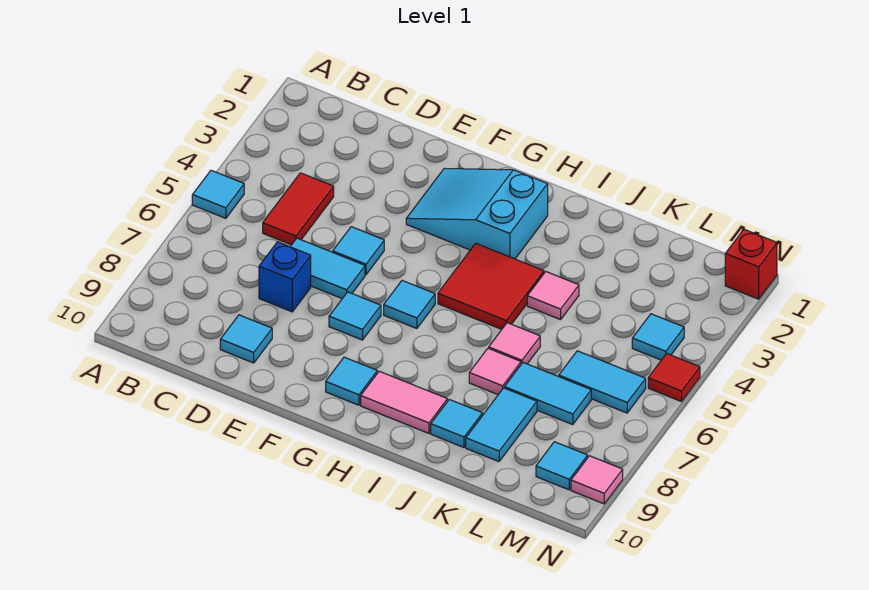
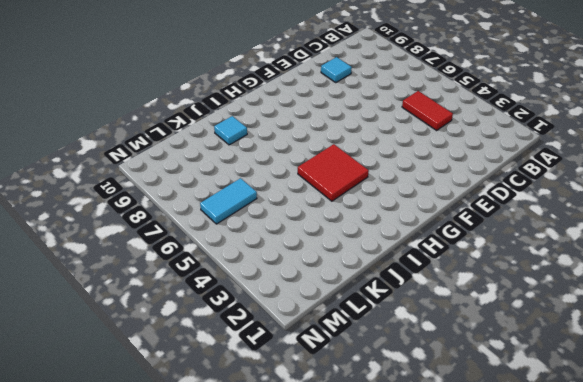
none -> cyan tile A5 level 1
none -> cyan tile D6:E6 level 1
none -> blue brick D7 level 1

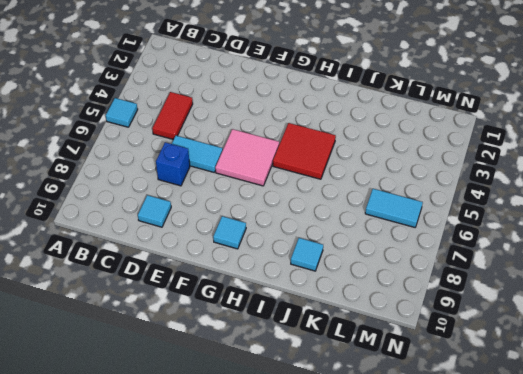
pink tile F5:G6 level 1 -> cyan tile G6 level 1
none -> cyan tile E5 level 1
none -> cyan slope F2:H3 level 1 top H
none -> cyan tile F7 level 1

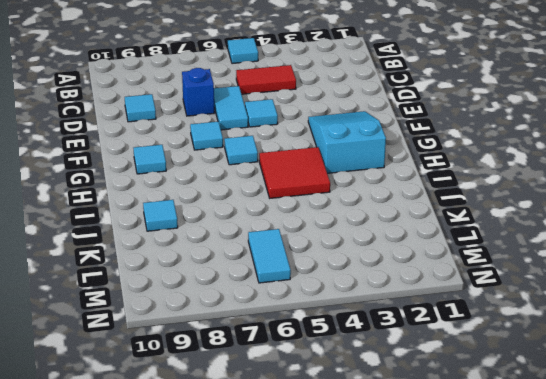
none -> pink tile H9:I9 level 1
none -> pink tile J4 level 1
none -> pink tile J6 level 1

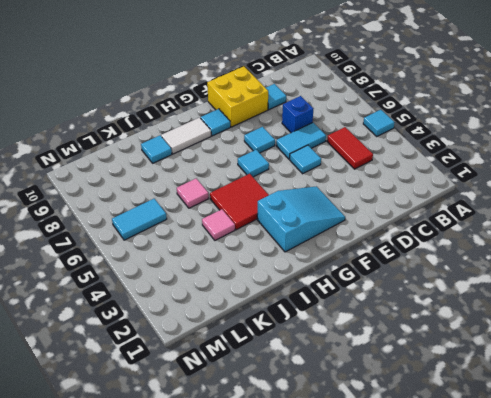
yellow brick E9:F10 level 1 -> none
white tile H9:I9 level 1 -> pink tile H9:I9 level 1
none -> pink tile J7 level 1
none -> cyan tile K7:L7 level 1
none -> cyan tile K8:K9 level 1

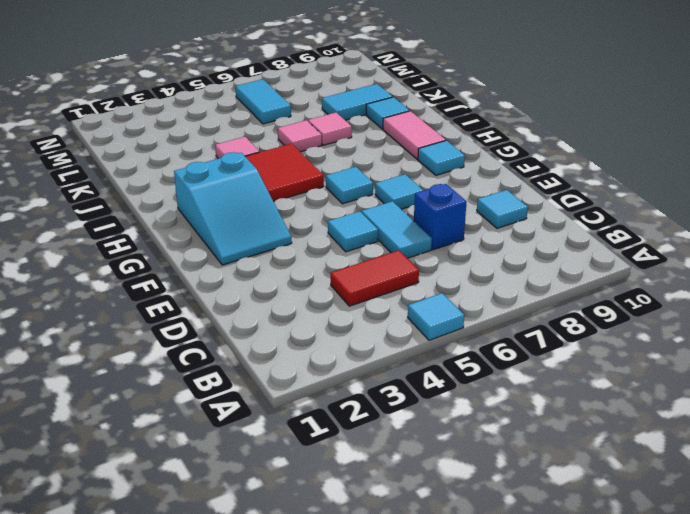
none -> cyan tile K7:L7 level 1
none -> cyan tile M4 level 1
none -> cyan tile M9 level 1

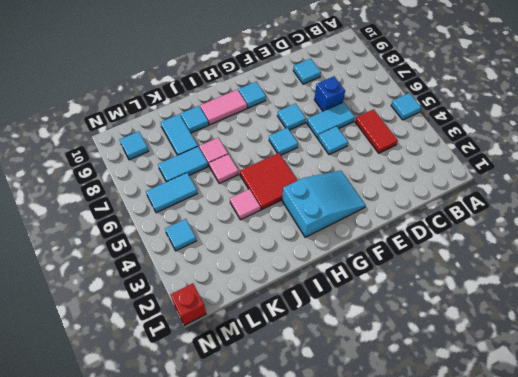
none -> red tile N5 level 1
none -> pink tile N9 level 1

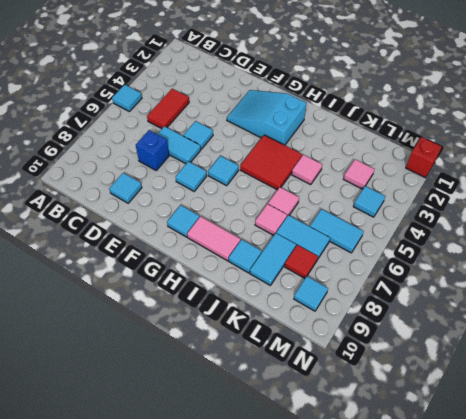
pink tile L3 level 1 -> pink tile N9 level 1
red tile L8 level 1 -> red tile N5 level 1

